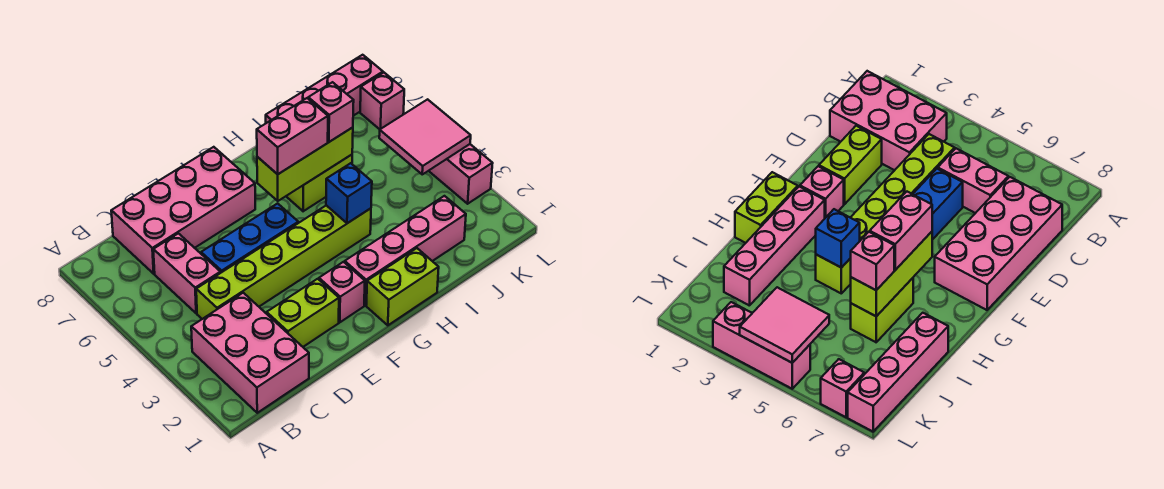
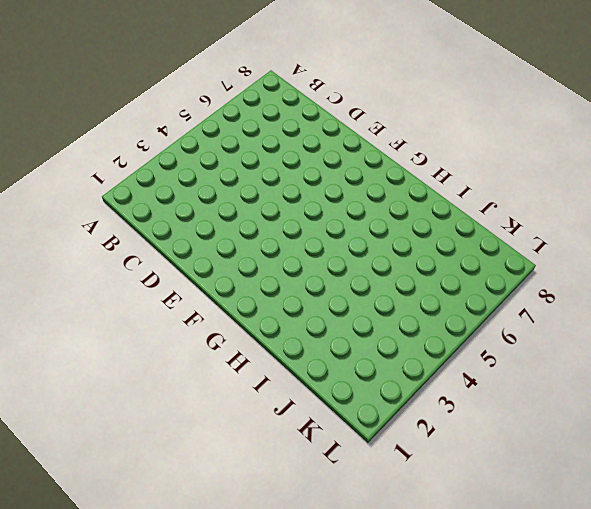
none -> pink brick B1:C3 level 1
none -> lime brick C4:H4 level 1
none -> pink brick C5:C6 level 1

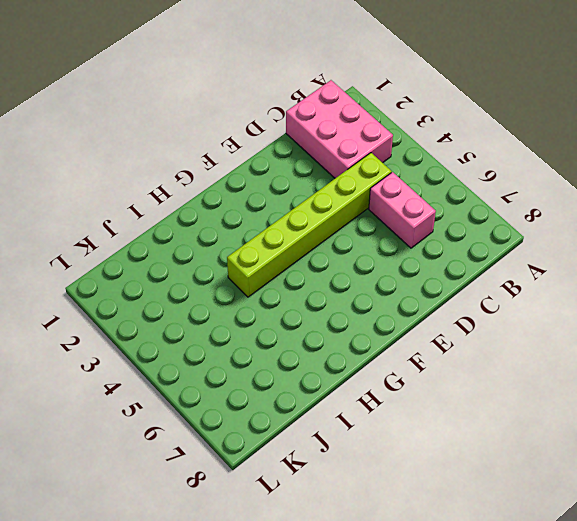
none -> pink brick C7:F8 level 1
none -> lime brick D2:E2 level 1
none -> blue brick D5:F5 level 1

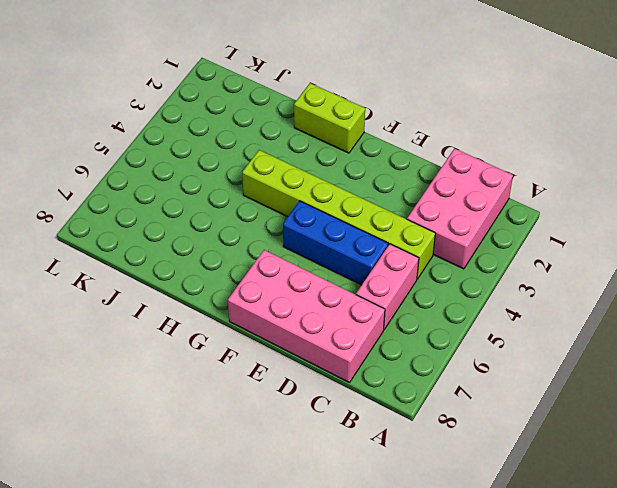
none -> lime brick D2:E2 level 1
none -> pink brick F2 level 1
none -> pink brick G2:J2 level 1

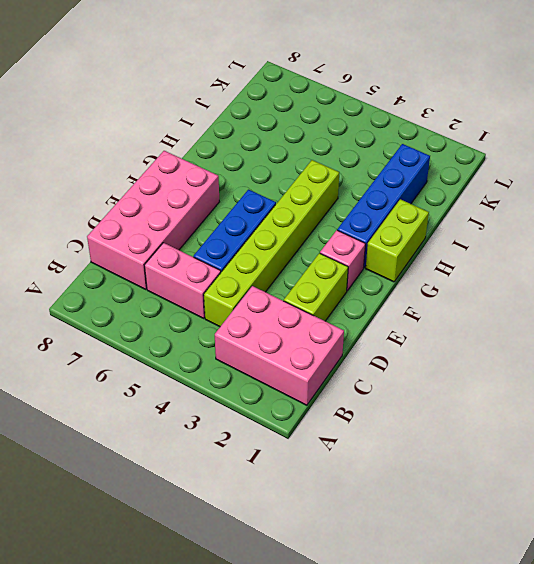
blue brick G2:J2 level 1 -> pink brick G2:J2 level 1
none -> lime brick H6:I6 level 1
none -> pink brick I8:L8 level 1
none -> pink brick L3:L5 level 1

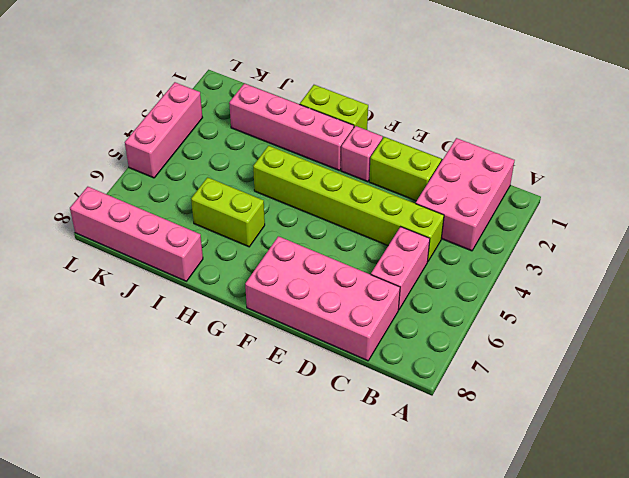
none -> blue brick D5:F5 level 1
none -> pink brick L7 level 1
none -> lime brick G6:I6 level 2

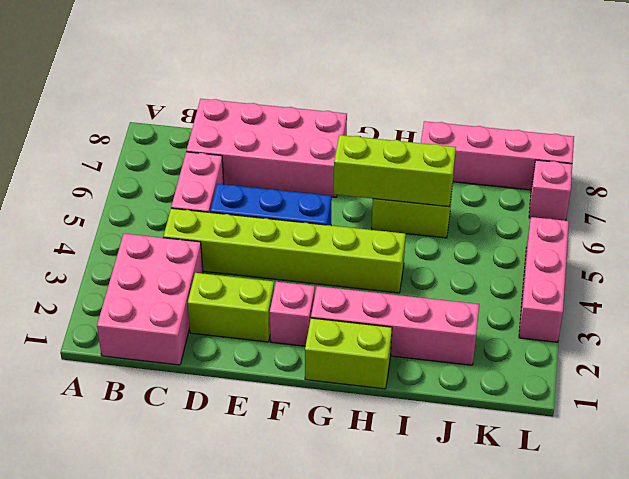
none -> blue brick H4 level 2
none -> pink tile K4:L5 level 2
none -> pink brick G6:H6 level 3

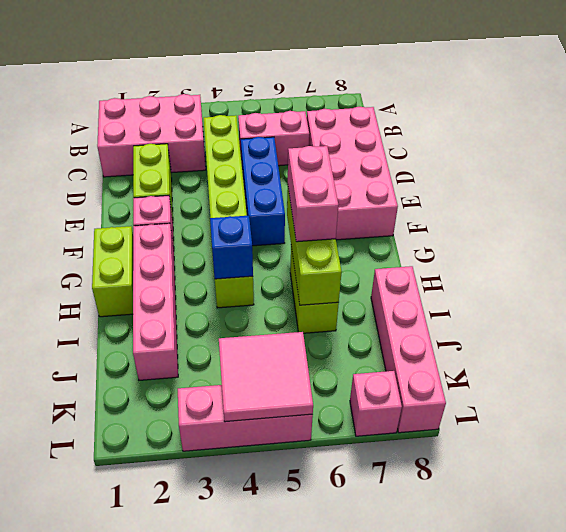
none -> pink brick I6 level 3

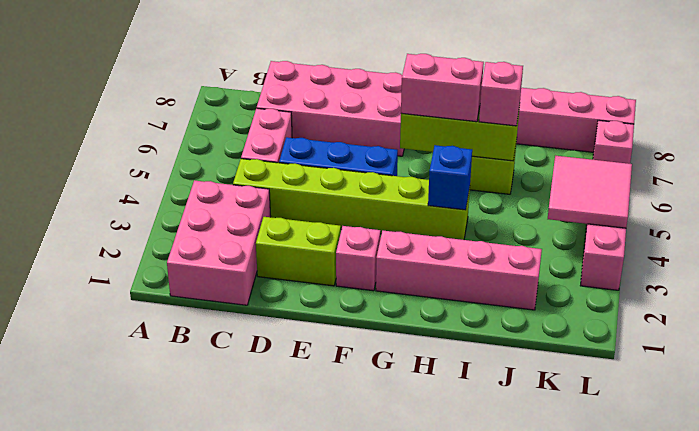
none -> lime brick G1:H1 level 1

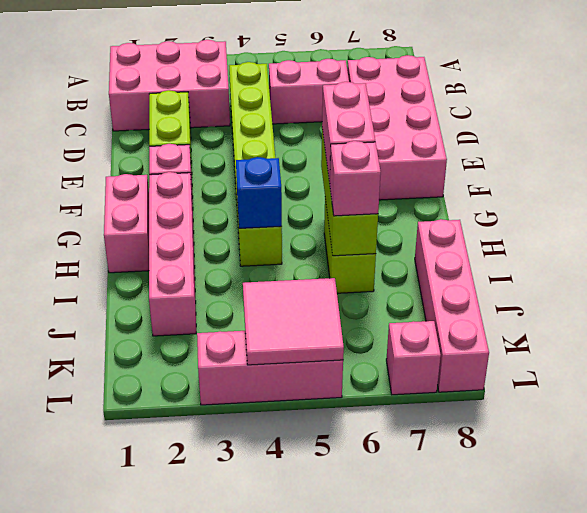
pink brick G1:H1 level 1 -> lime brick G1:H1 level 1
none -> blue brick D5:F5 level 1

